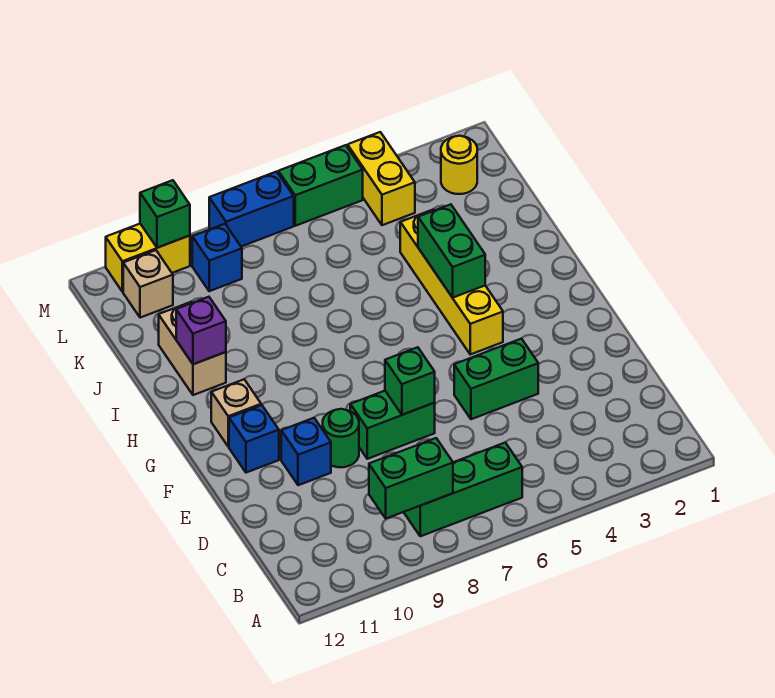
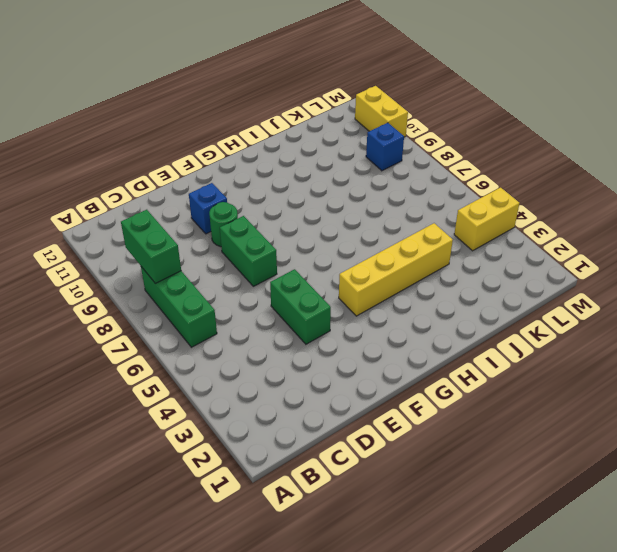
none -> blue brick F11 level 1
none -> tan brick G11 level 1
none -> tan brick I11:J11 level 1

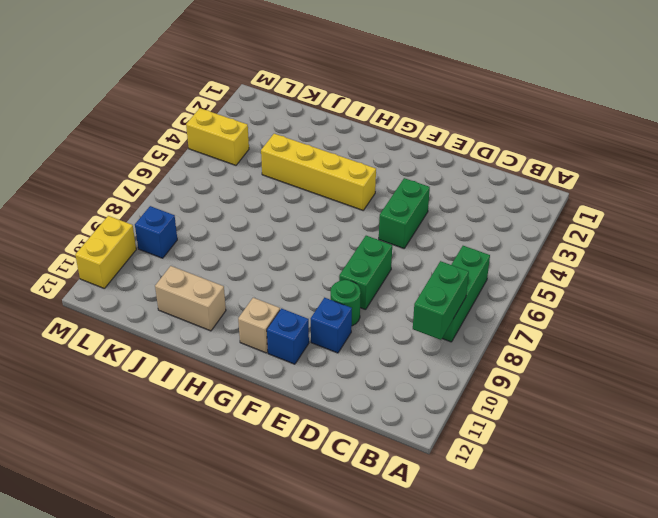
none -> yellow round brick L2 level 1
none -> tan brick L11 level 1
none -> green brick M5:M6 level 1

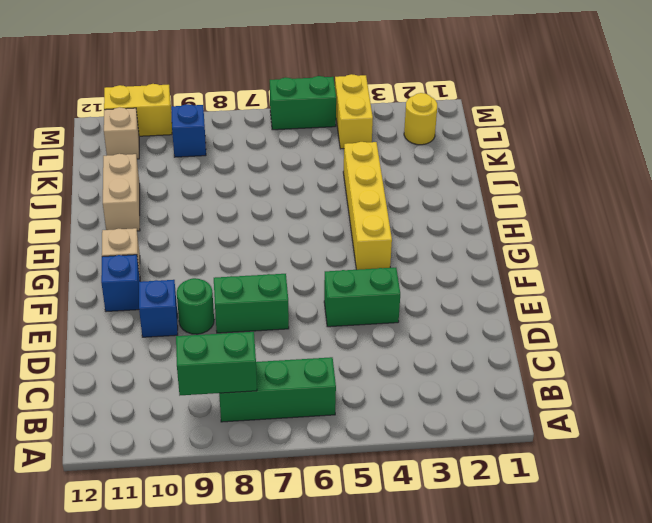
none -> blue brick M7:M8 level 1
none -> green brick E7 level 2
none -> green brick H4:I4 level 2

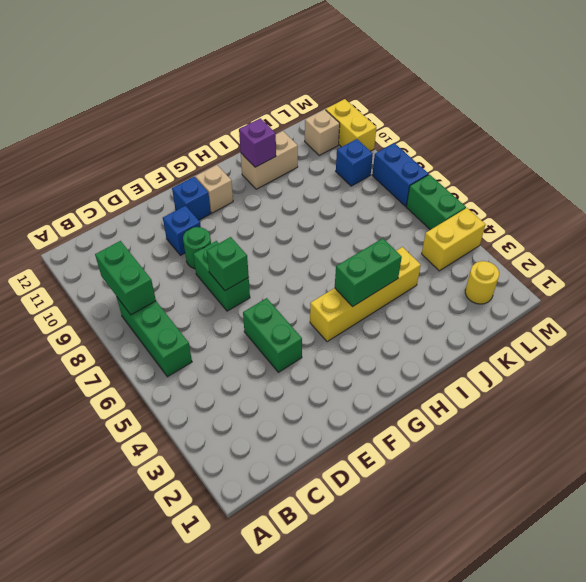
none -> green brick M10 level 2

